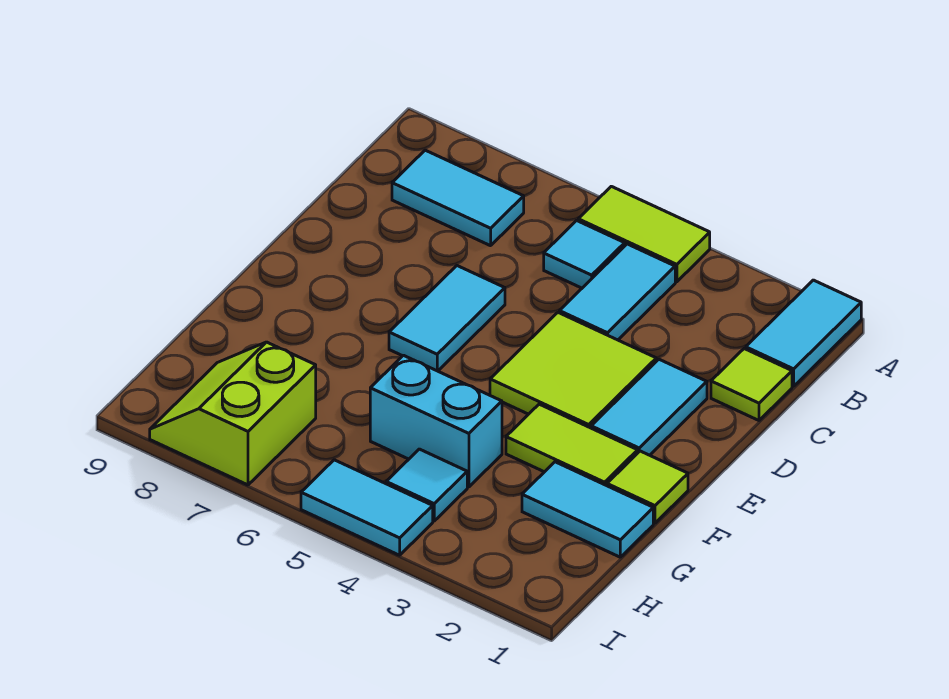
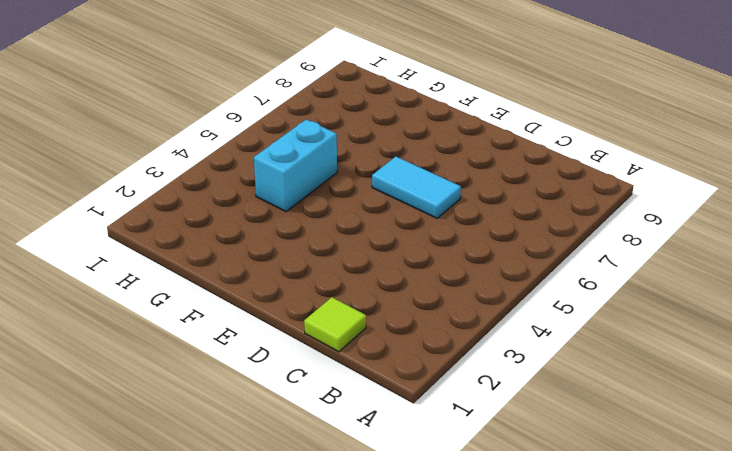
none -> cyan tile A1:B1 level 1
none -> lime tile A4:A5 level 1
none -> cyan tile B4:C4 level 1

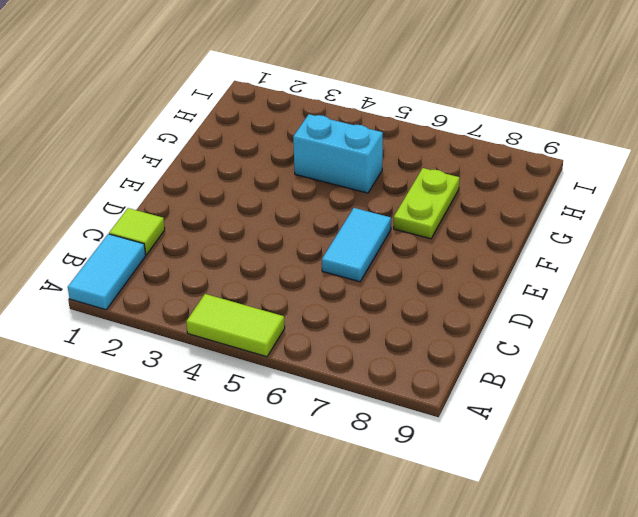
lime plate F7:G7 level 1 -> none
none -> cyan tile B4:C4 level 1
none -> cyan tile B5 level 1
none -> cyan tile B7:B8 level 1

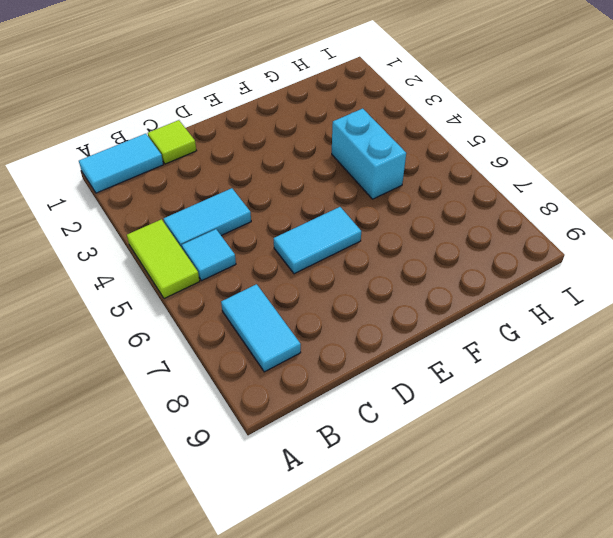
none -> cyan tile D2:E2 level 1
none -> lime tile D3:E4 level 1
none -> lime tile F1 level 1

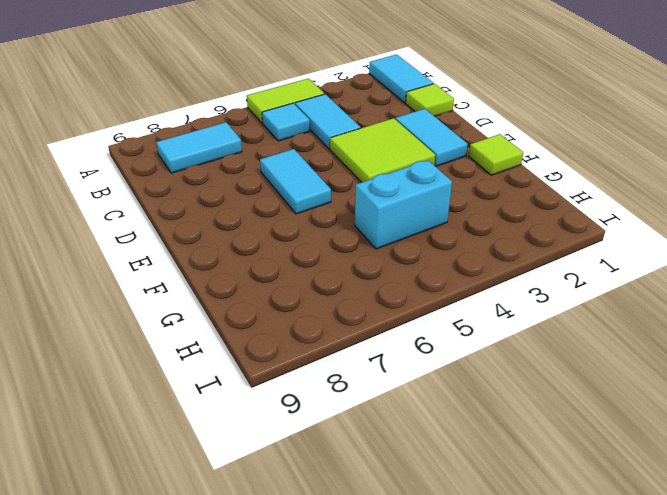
none -> lime tile F2:F3 level 1
none -> cyan tile G1:G2 level 1
none -> cyan tile H4 level 1

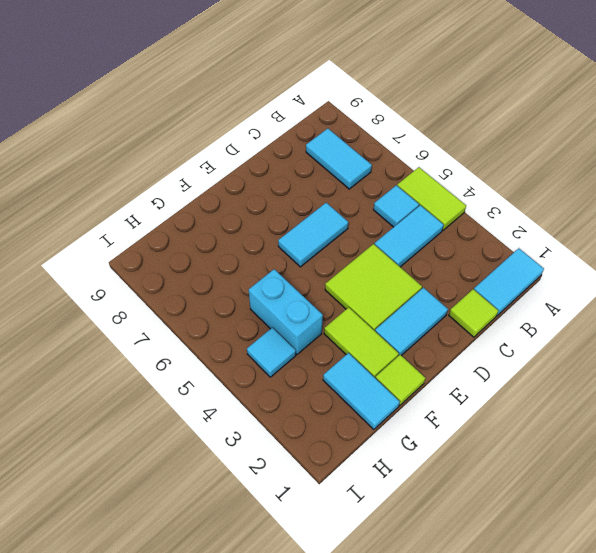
none -> lime slope H7:I8 level 1 top 7
none -> cyan tile I4:I5 level 1

